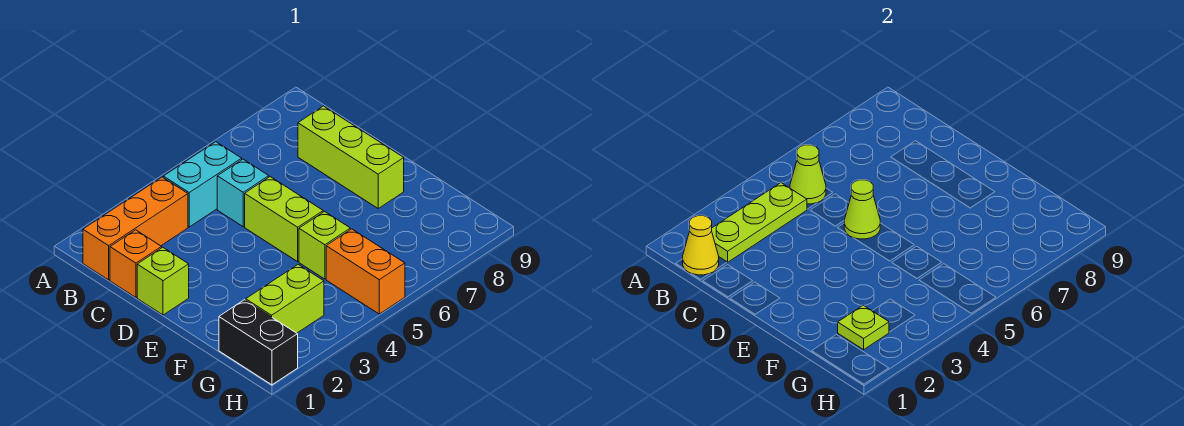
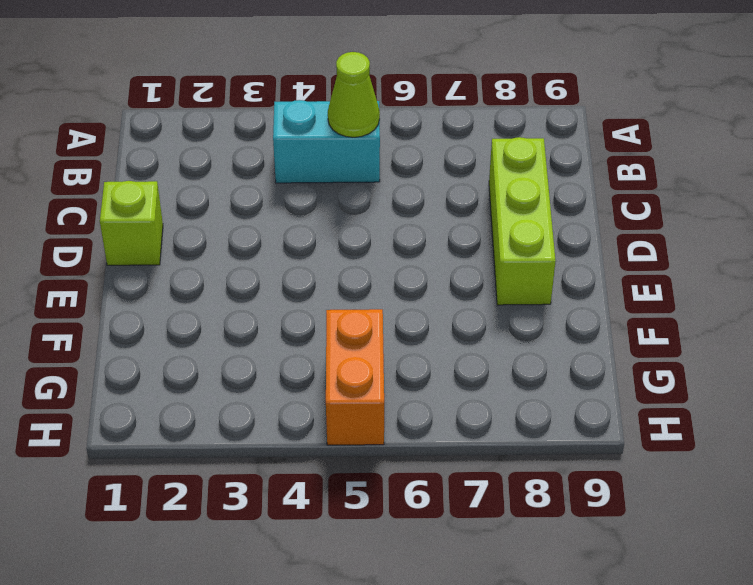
none -> orange brick B1:B3 level 1
none -> orange brick C1 level 1
none -> cyan brick C5 level 1

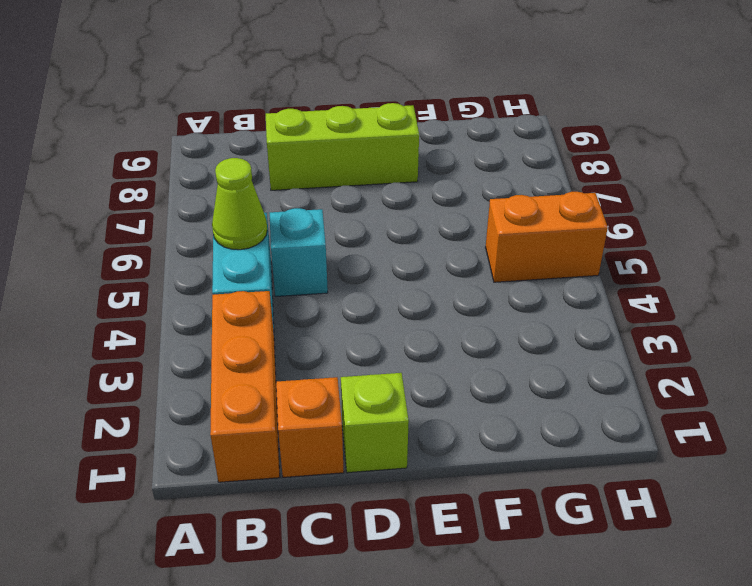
none -> lime brick D5:E5 level 1
none -> lime brick F5 level 1
none -> black brick G1:H1 level 1

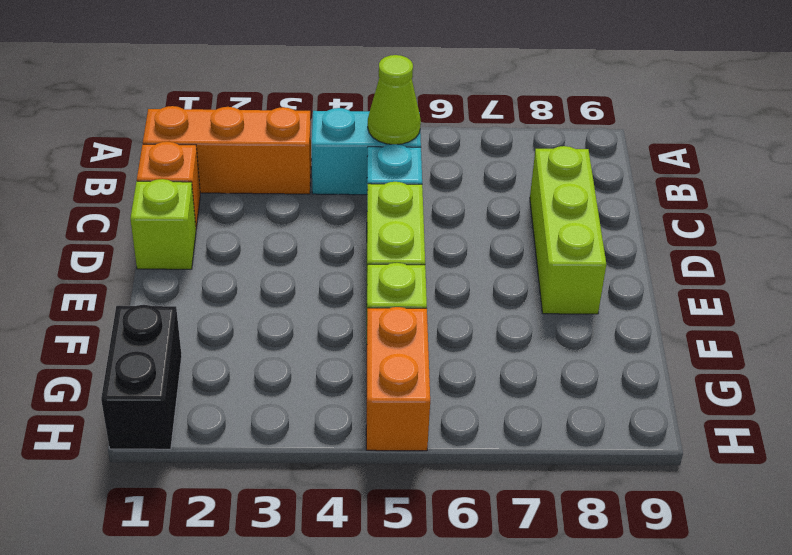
none -> lime brick G2:G3 level 1
none -> yellow cone B1 level 2
none -> lime plate B2:B4 level 2

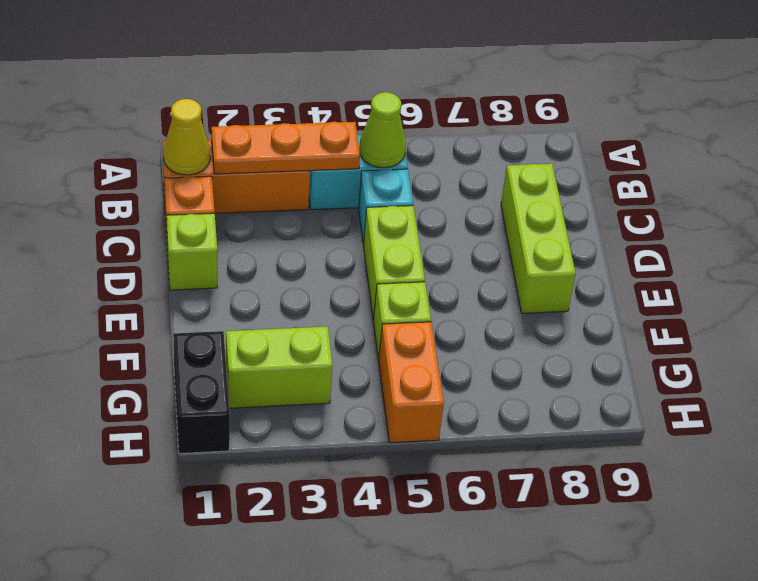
orange plate B2:B4 level 2 -> lime plate B2:B4 level 2
none -> lime cone D5 level 2
none -> lime plate G2 level 2

